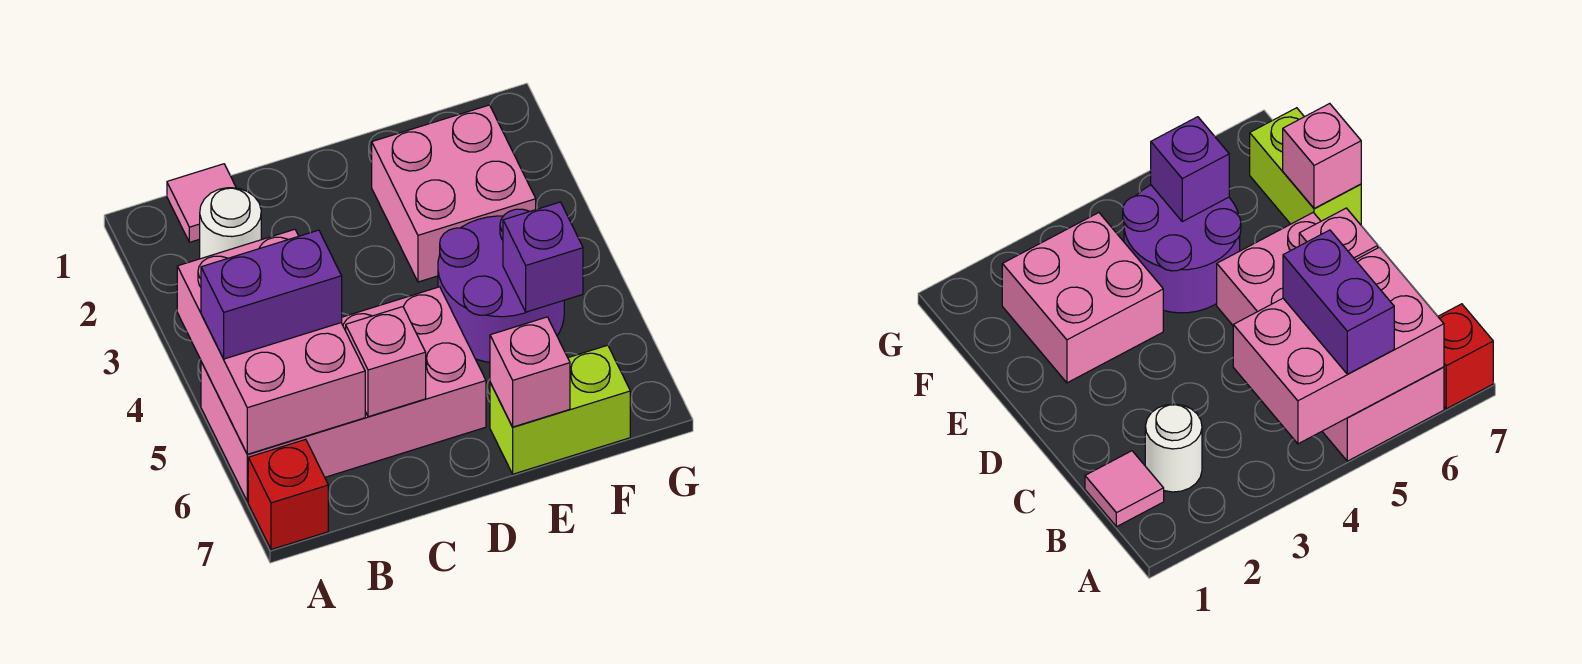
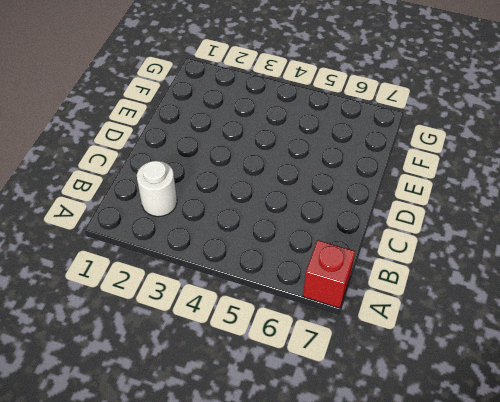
none -> pink brick A5:D6 level 1
none -> pink tile B1 level 1
none -> pink brick E2:F3 level 1

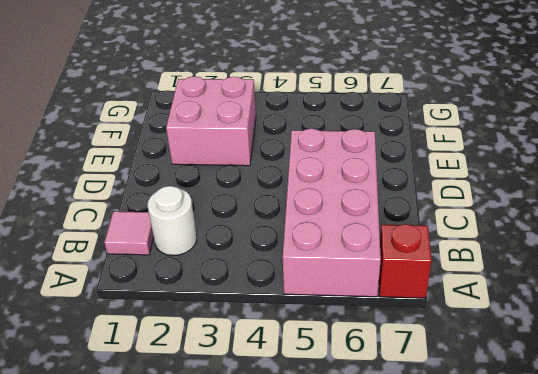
none -> purple round brick E4:F5 level 1
none -> lime brick E7:F7 level 1
none -> pink brick A4:B6 level 2

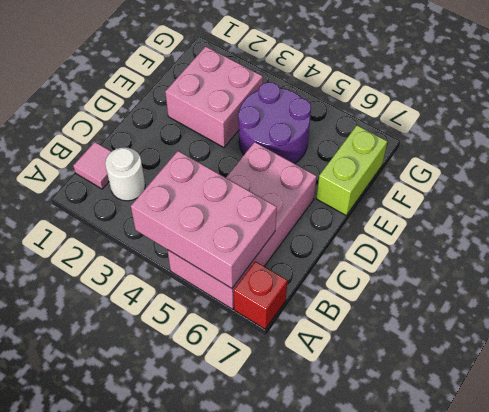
none -> pink brick C6 level 2
none -> pink brick E7 level 2
none -> purple brick F5 level 2

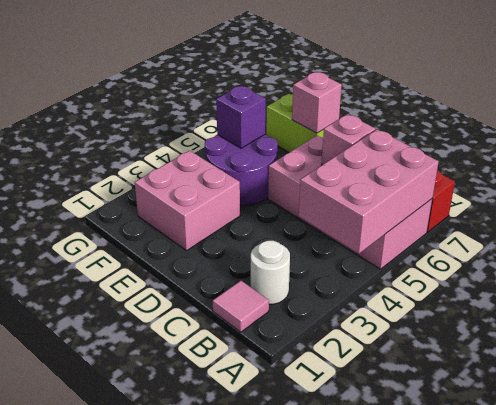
none -> purple brick A5:B5 level 3

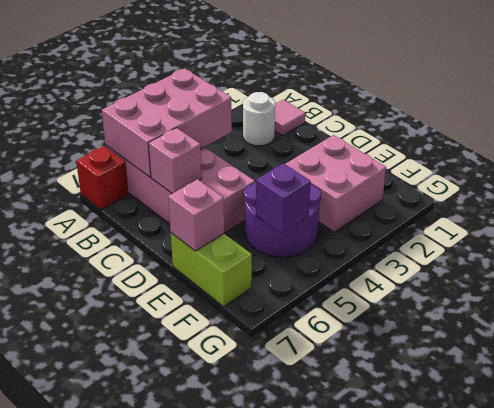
none -> purple brick A5:B5 level 3

